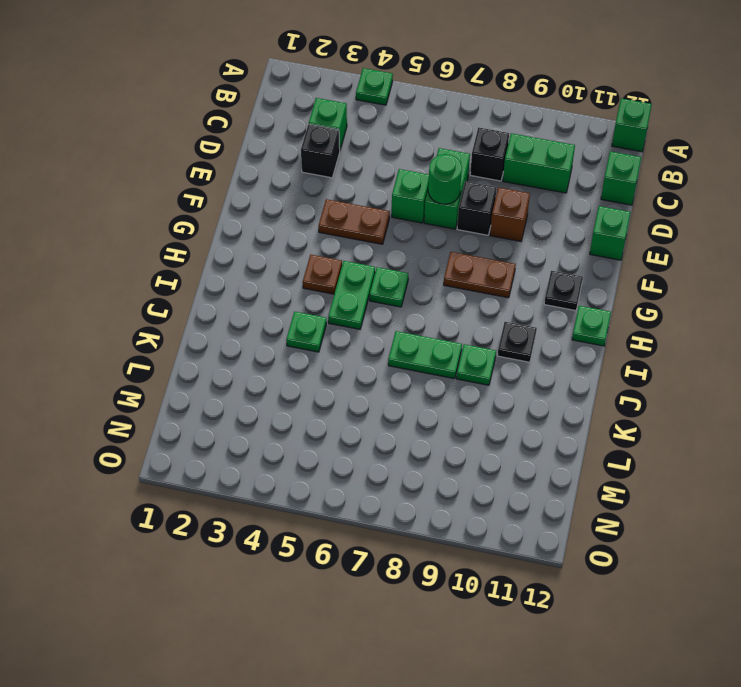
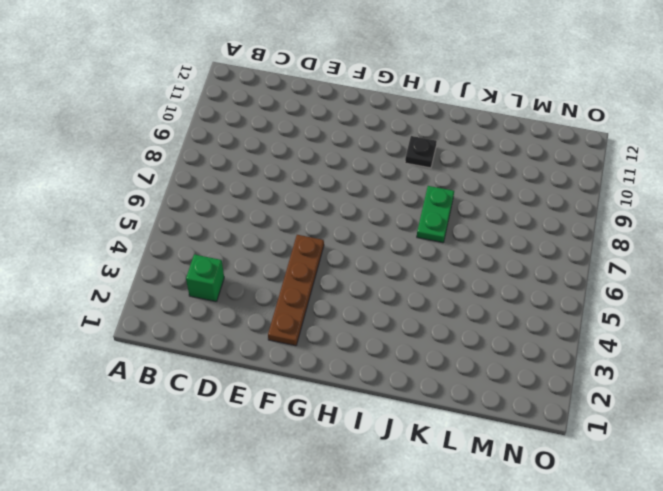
brown plate F2:F5 level 1 -> brown plate F4:F5 level 1
none -> green plate A4 level 1
none -> green brick A12 level 1
none -> black brick C8 level 1

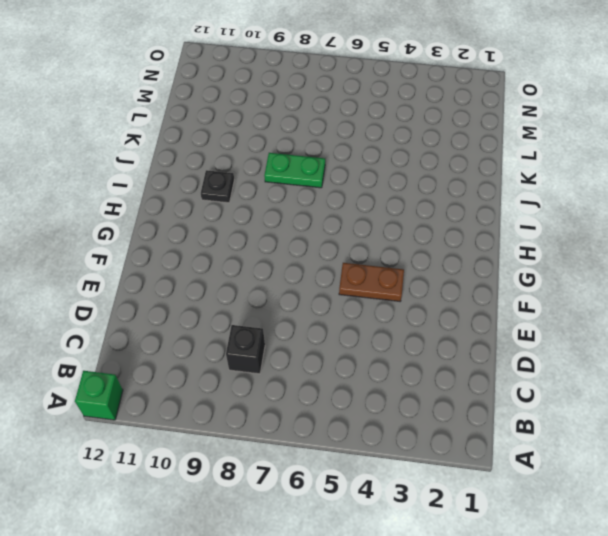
none -> green plate A4 level 1
none -> green brick C3 level 1
none -> green brick C9:C10 level 1

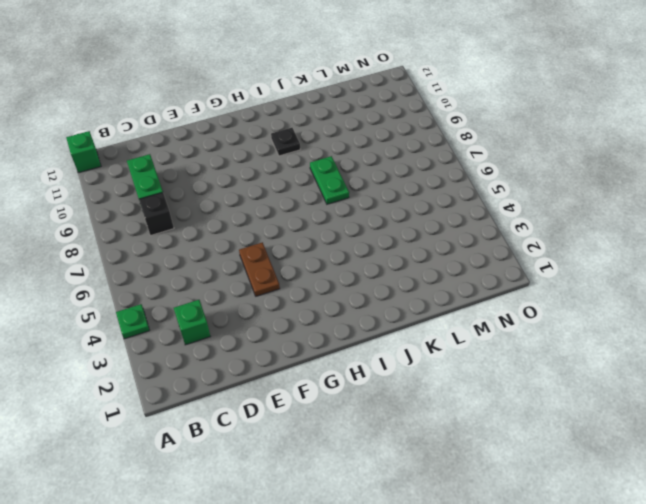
none -> green brick C12 level 1
none -> black brick D3 level 1
none -> green brick D7:E7 level 1

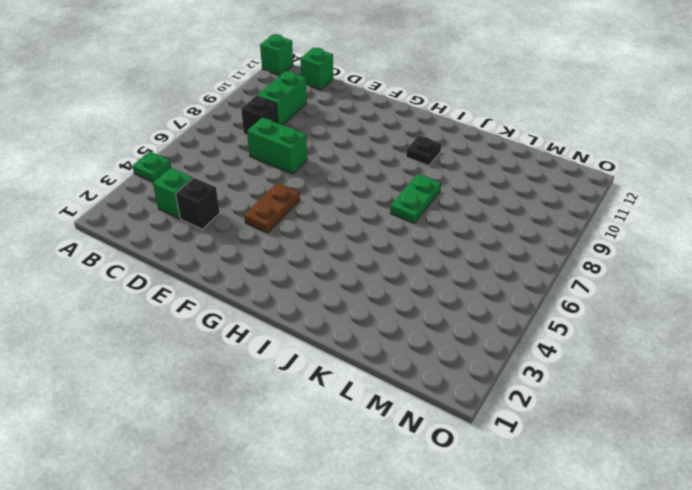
none -> green brick E6 level 1
none -> black brick E8 level 1
none -> brown brick E9 level 1

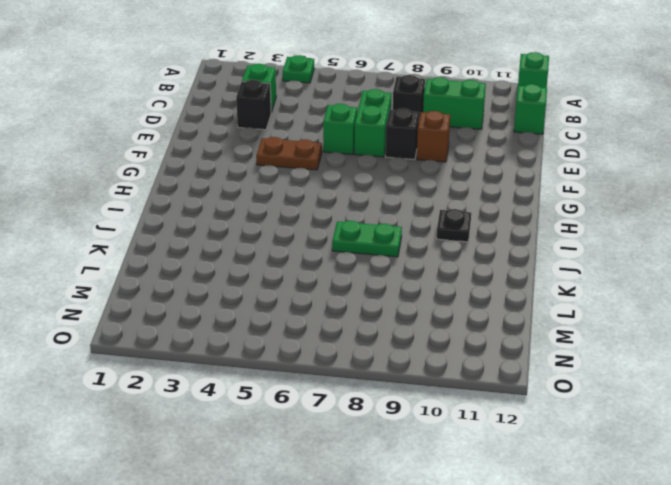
none -> green brick E12 level 1
none -> brown plate G8:G9 level 1
none -> black plate G11 level 1

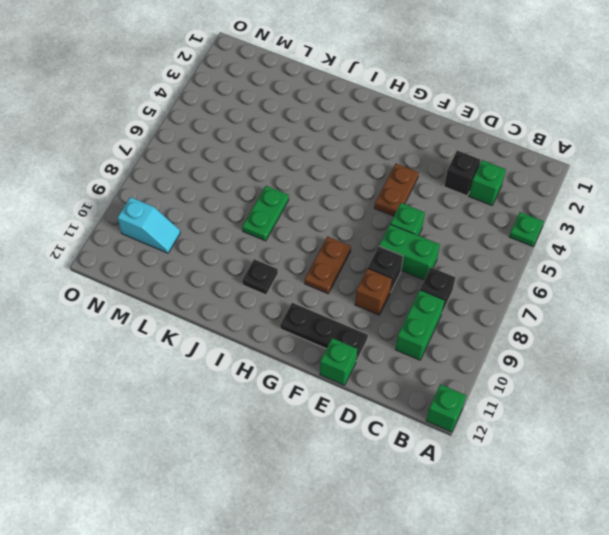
black plate E11:G11 level 1 -> black plate G11 level 1
cyan slope M10:N10 level 1 top N -> none
none -> green brick C12 level 1
none -> brown plate H4 level 1
none -> green plate H5:I5 level 1

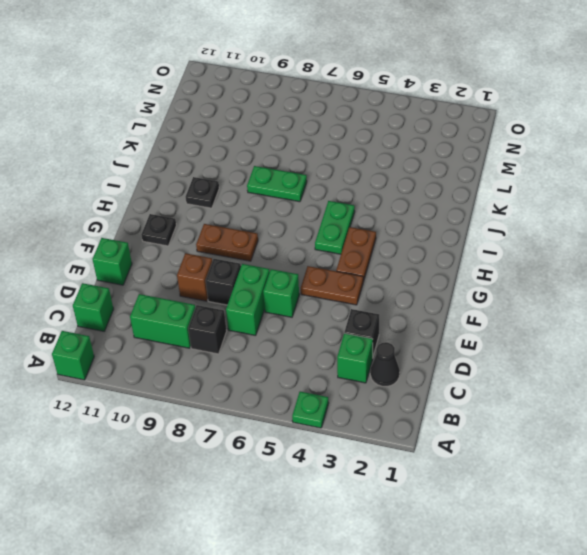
black cone C2 level 1 -> none
brown plate G4:H4 level 1 -> brown plate H4 level 1
none -> green plate H6 level 1
none -> green plate H12 level 1
none -> green plate J4 level 1

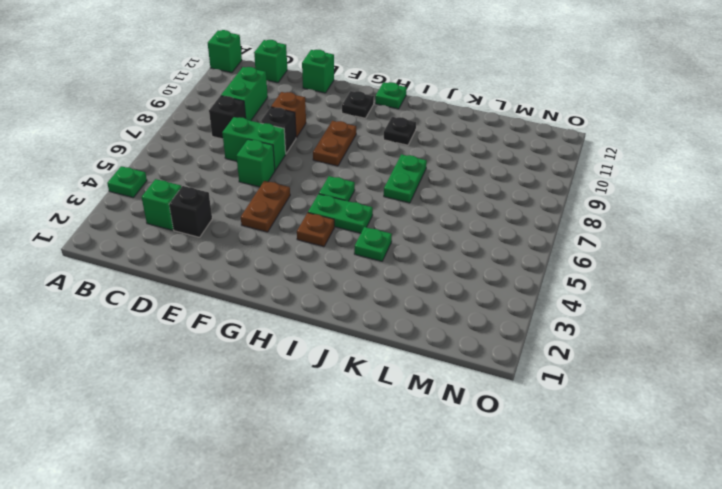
none -> green plate J9 level 1
none -> green round brick E7 level 2

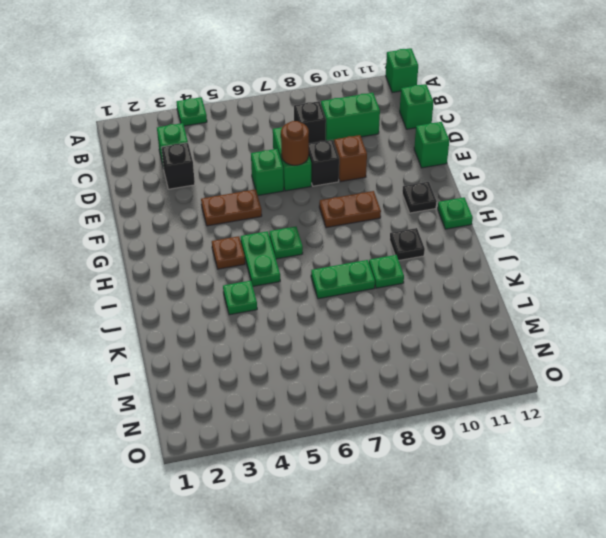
brown round brick E7 level 2 -> green round brick E7 level 2

